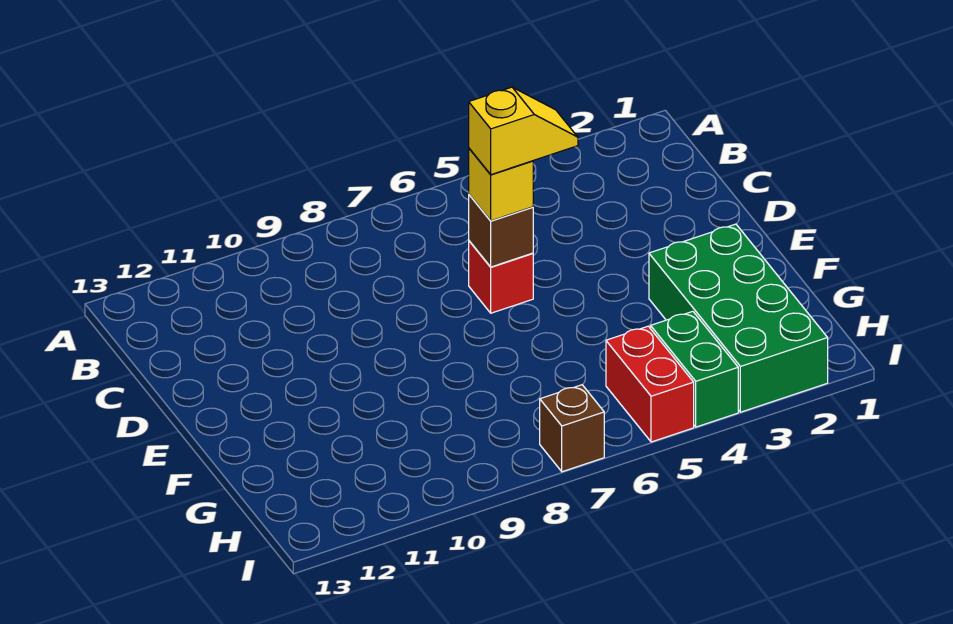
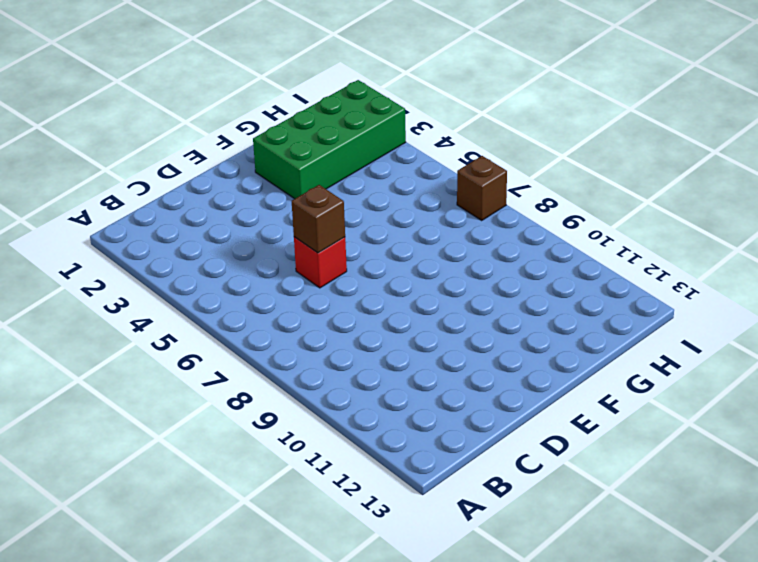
none -> green brick H4:I4 level 1
none -> red brick H5:I5 level 1

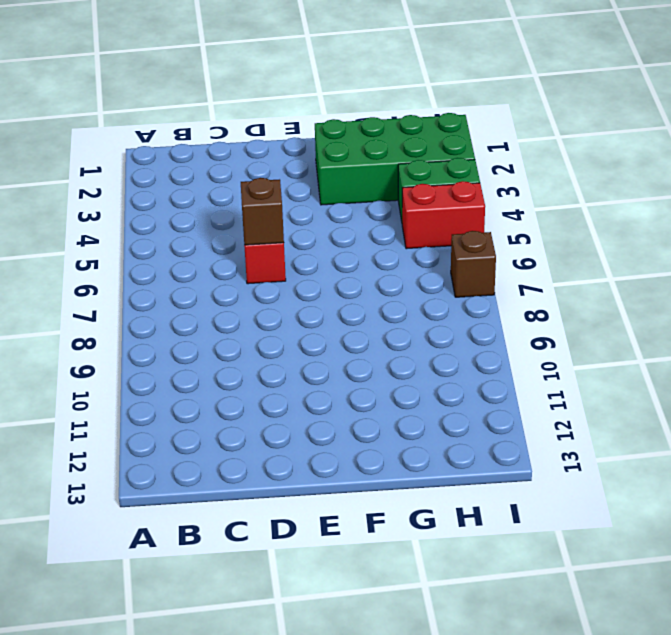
none -> yellow brick D6 level 3
none -> yellow slope D5:D6 level 4 top 6

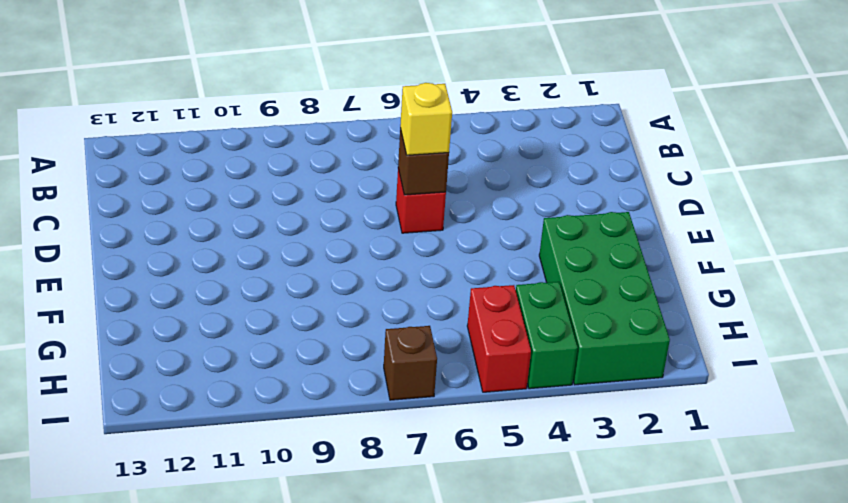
none -> yellow slope D5:D6 level 4 top 6

